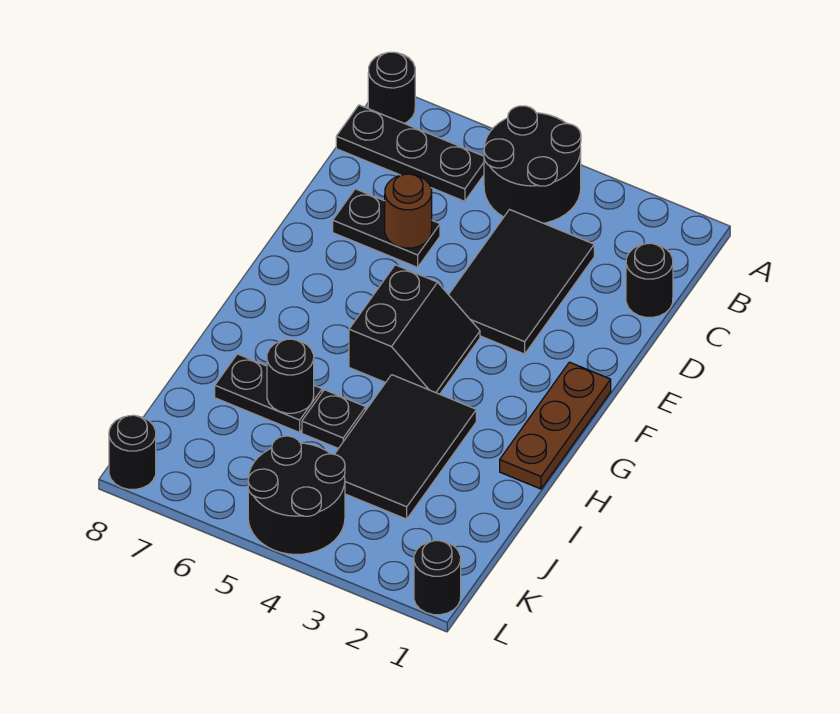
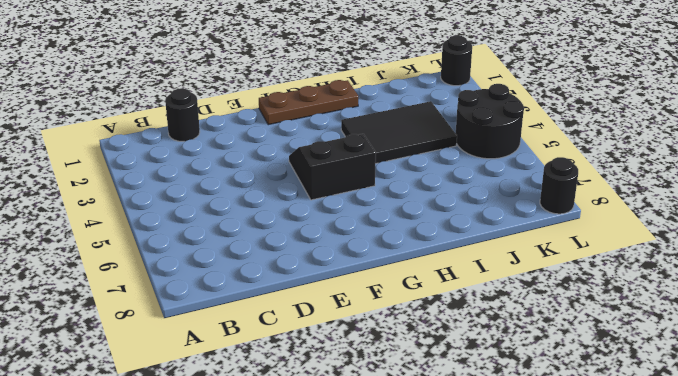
none -> black round brick A4:B5 level 1
none -> black round brick A8 level 1
none -> black plate B6:B8 level 1

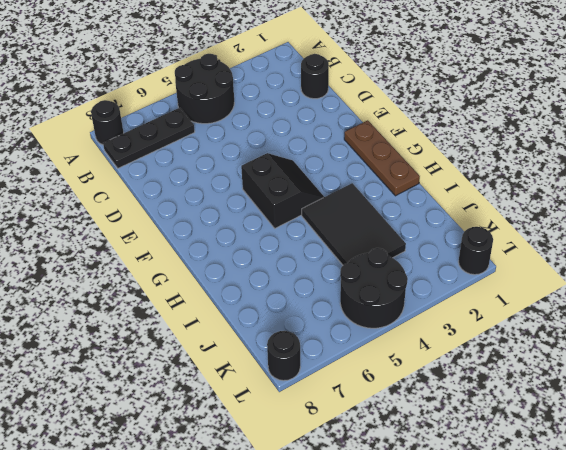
none -> black tile C3:E4 level 1
none -> black plate D6:D7 level 1
none -> black plate I5 level 1

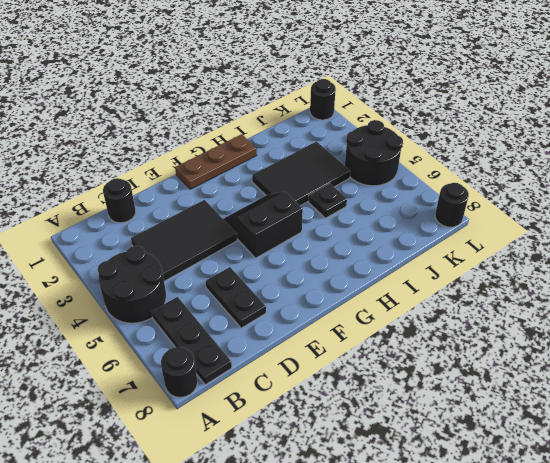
none -> black plate I6:I7 level 1
none -> brown round brick D6 level 2
none -> black round brick I6 level 2

